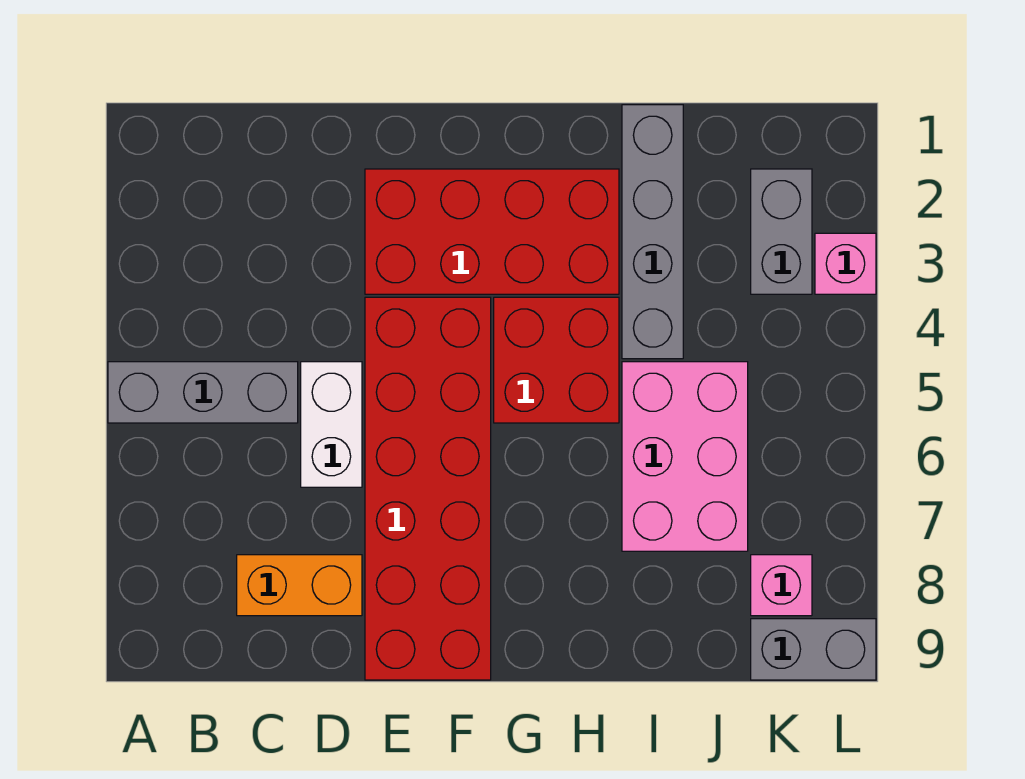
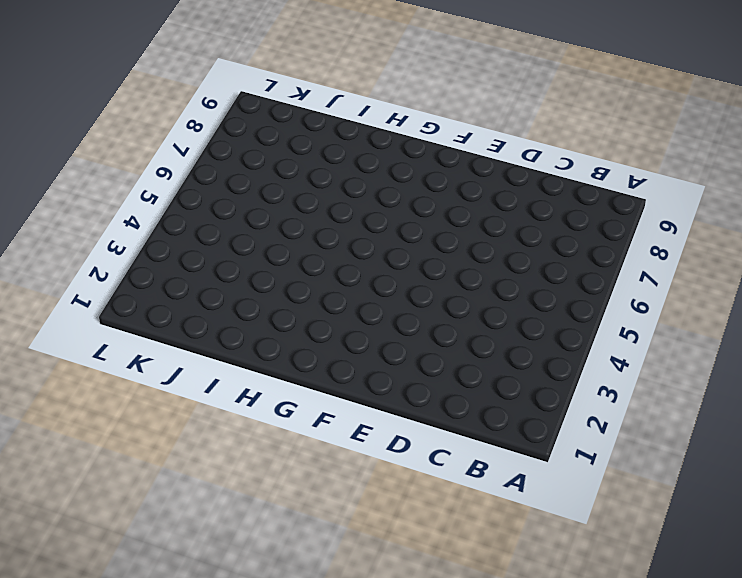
none -> grey brick A5:C5 level 1
none -> orange brick C8:D8 level 1
none -> white brick D5:D6 level 1

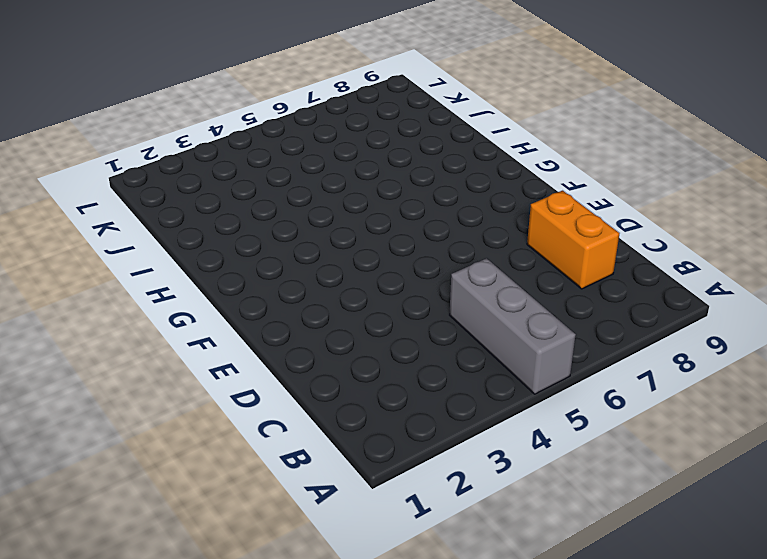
none -> white brick D5:D6 level 1
none -> red brick E2:H3 level 1
none -> red brick E4:F9 level 1

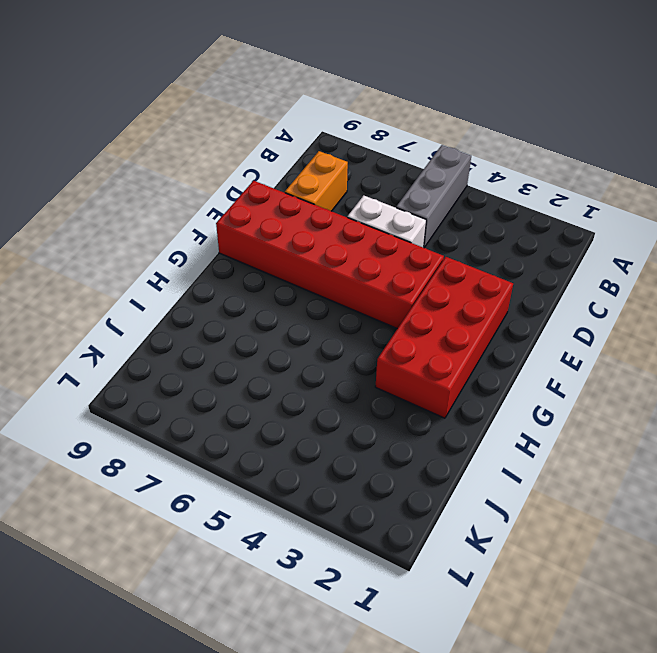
none -> red brick G4:H5 level 1
none -> grey brick I1:I4 level 1
none -> pink brick I5:J7 level 1

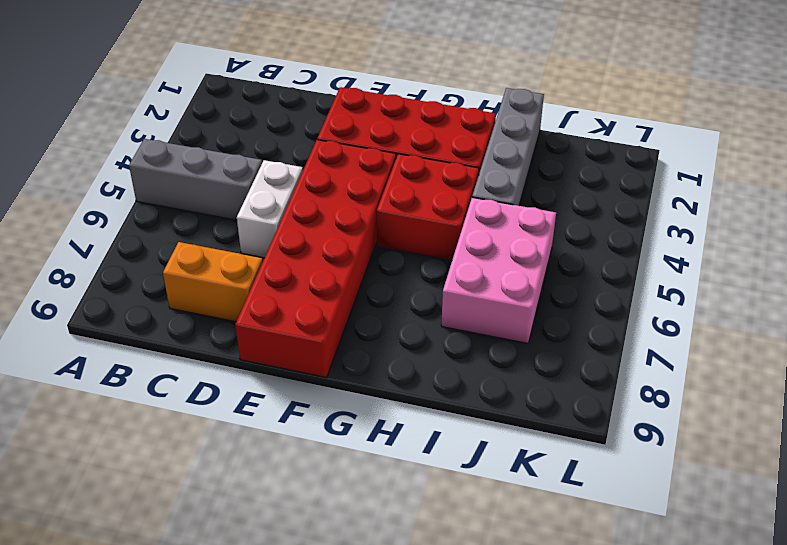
none -> grey brick K2:K3 level 1
none -> pink brick K8 level 1
none -> grey brick K9:L9 level 1

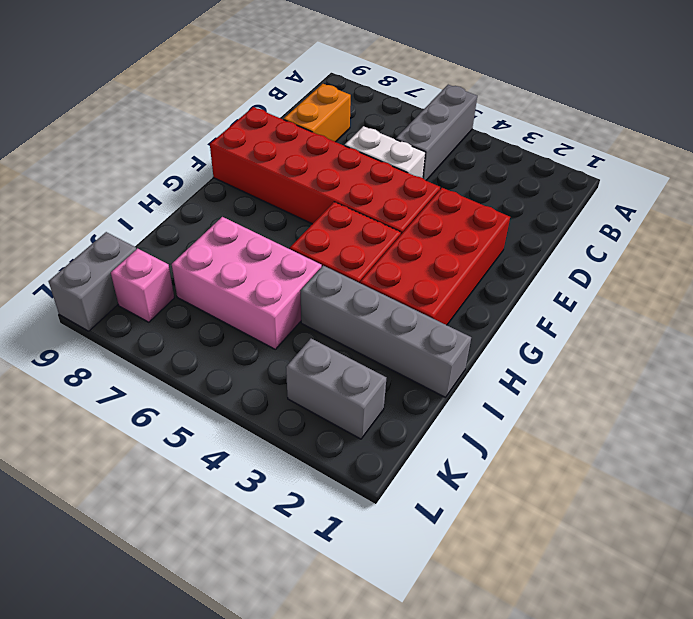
none -> pink brick L3 level 1

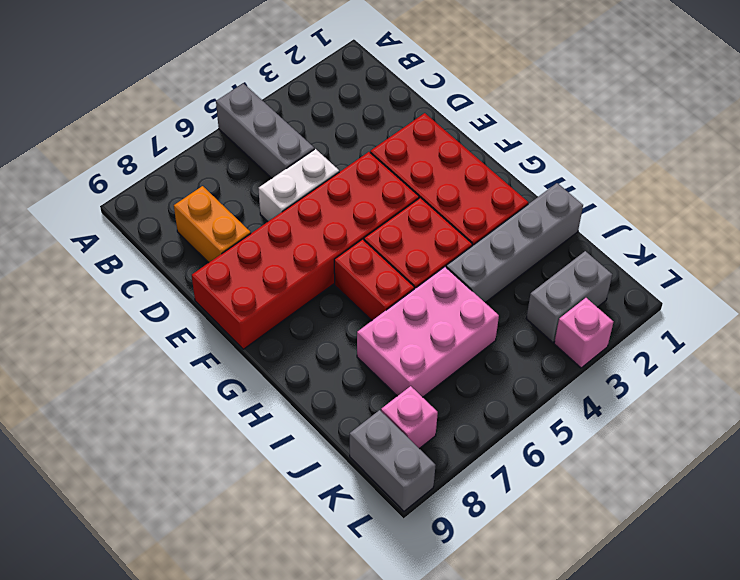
red brick G6:H6 level 1 -> none

